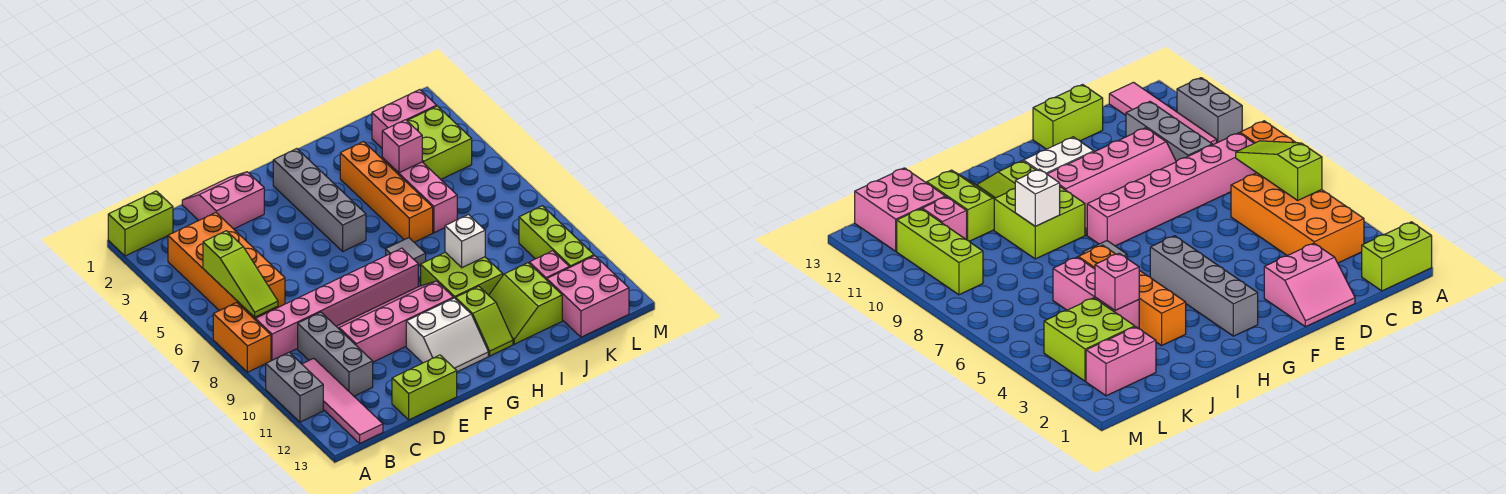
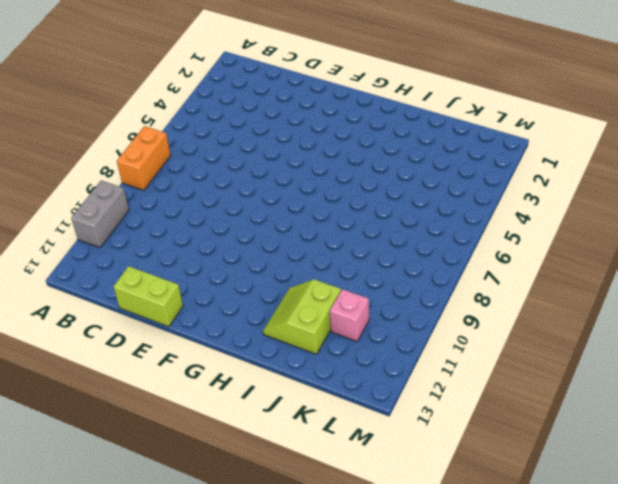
none -> lime brick A1:B1 level 1
none -> orange brick B3:C6 level 1
none -> pink brick B8:G8 level 1

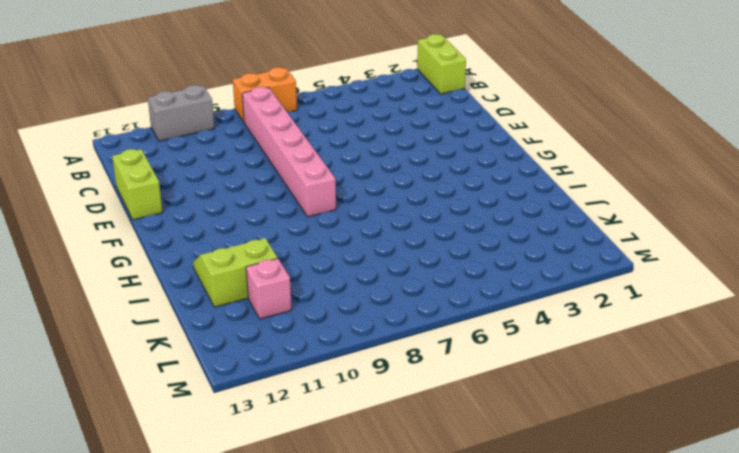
none -> orange brick B3:C6 level 1
none -> pink tile B10:B13 level 1
none -> grey brick C9:C11 level 1

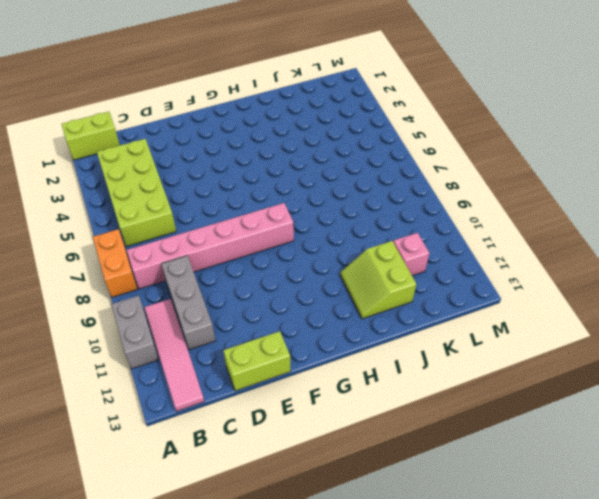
lime brick B3:C6 level 1 -> orange brick B3:C6 level 1
none -> pink slope D1:E2 level 1 top 2
none -> pink slope D9:G10 level 1 top 10
none -> white slope F11:G12 level 1 top 11

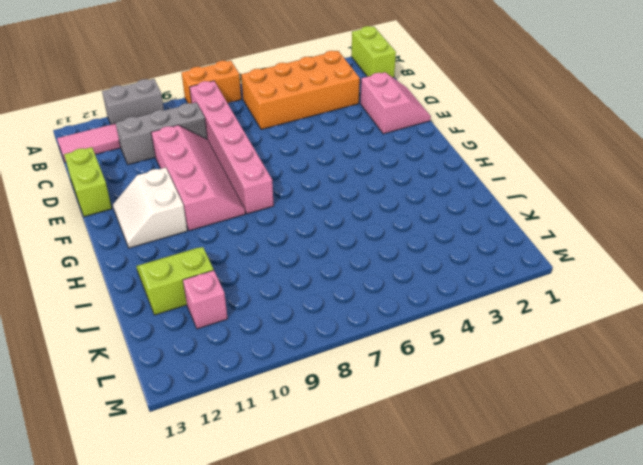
none -> grey brick G2:G5 level 1
none -> grey tile H7 level 1
none -> lime brick H9:I10 level 1

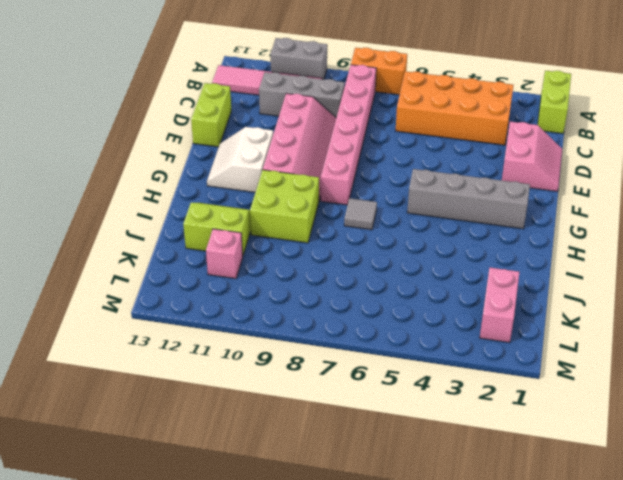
none -> lime slope H11:H12 level 1 top 11
none -> orange brick I3:I6 level 1
none -> pink brick J4:J6 level 1

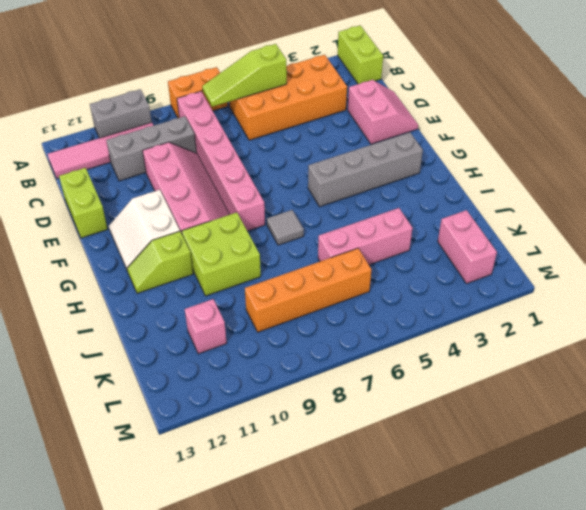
orange brick K6:K9 level 1 -> orange brick I3:I6 level 1
none -> lime slope I11:J12 level 1 top J
none -> lime brick K3:L4 level 1
none -> pink brick K12:L13 level 1

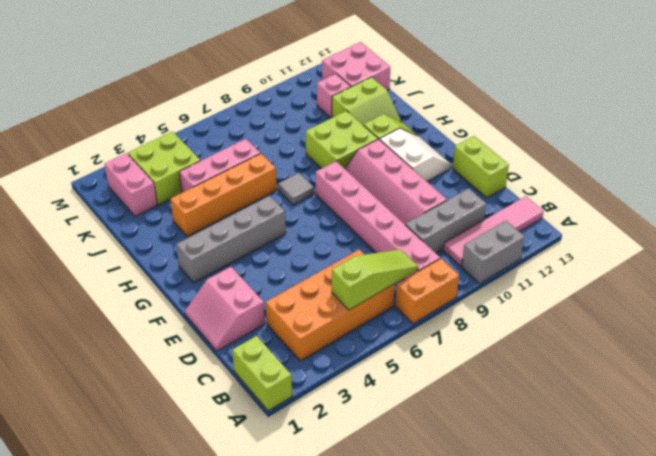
none -> lime brick L9:L11 level 1
none -> white brick I9 level 2
none -> pink brick J4 level 2

